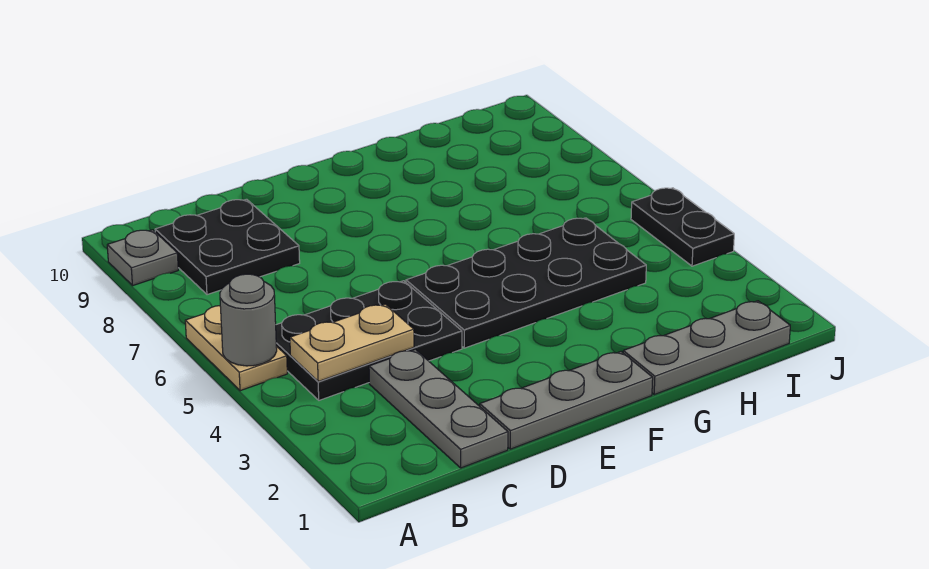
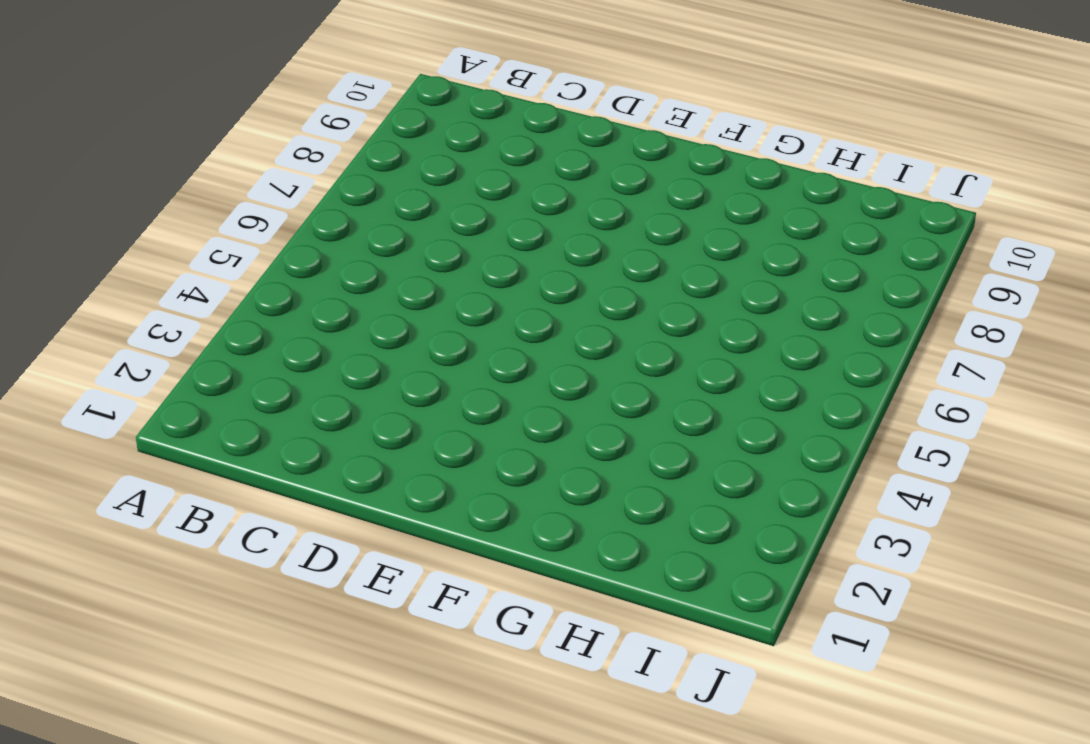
none -> tan plate A5:A6 level 1
none -> grey plate A9 level 1

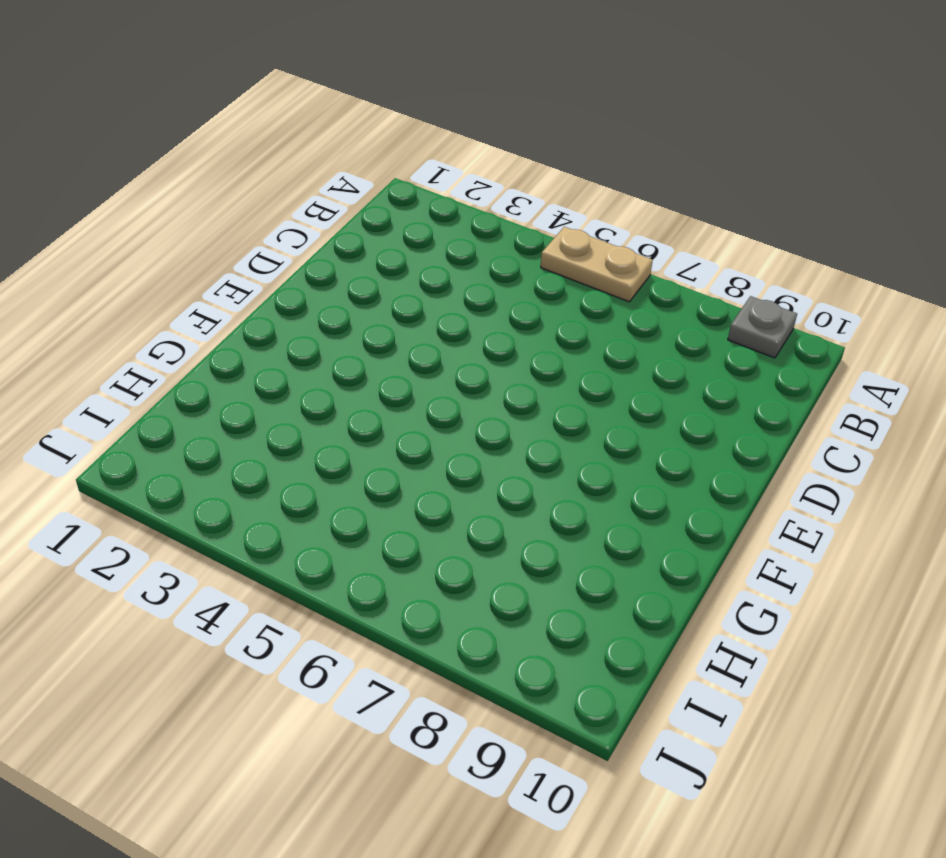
none -> black plate B4:D5 level 1
none -> black plate B8:C9 level 1

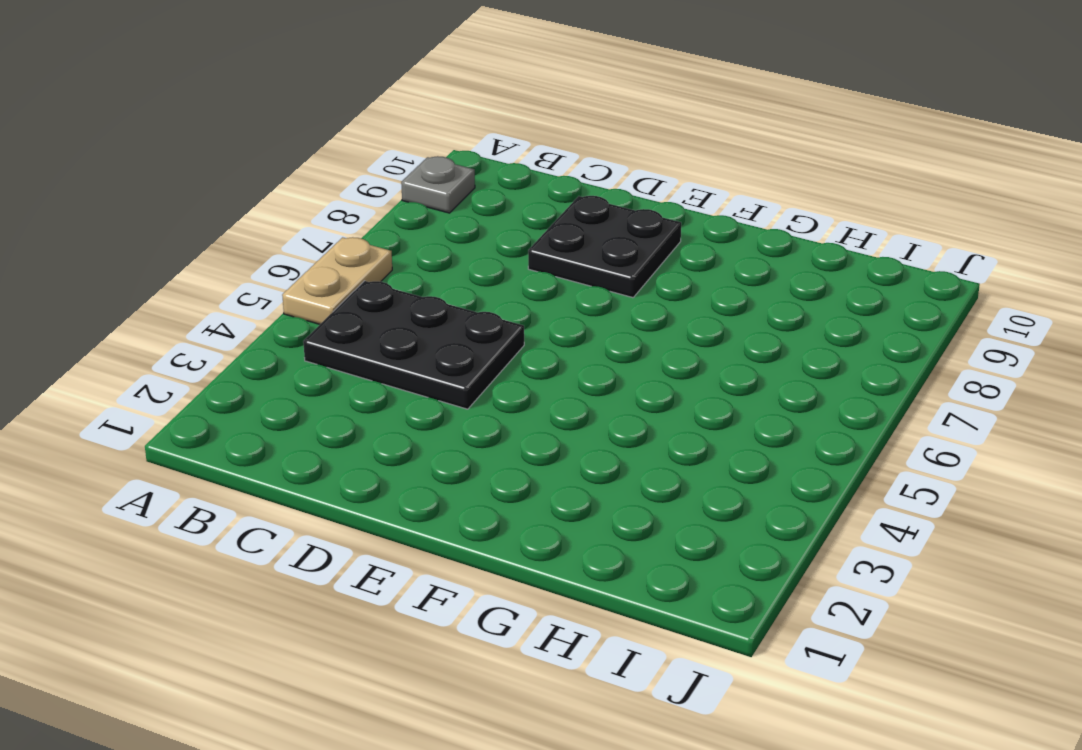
black plate D8:E9 level 1 -> black plate B8:C9 level 1
none -> grey plate C1:C3 level 1
none -> grey plate D1:F1 level 1

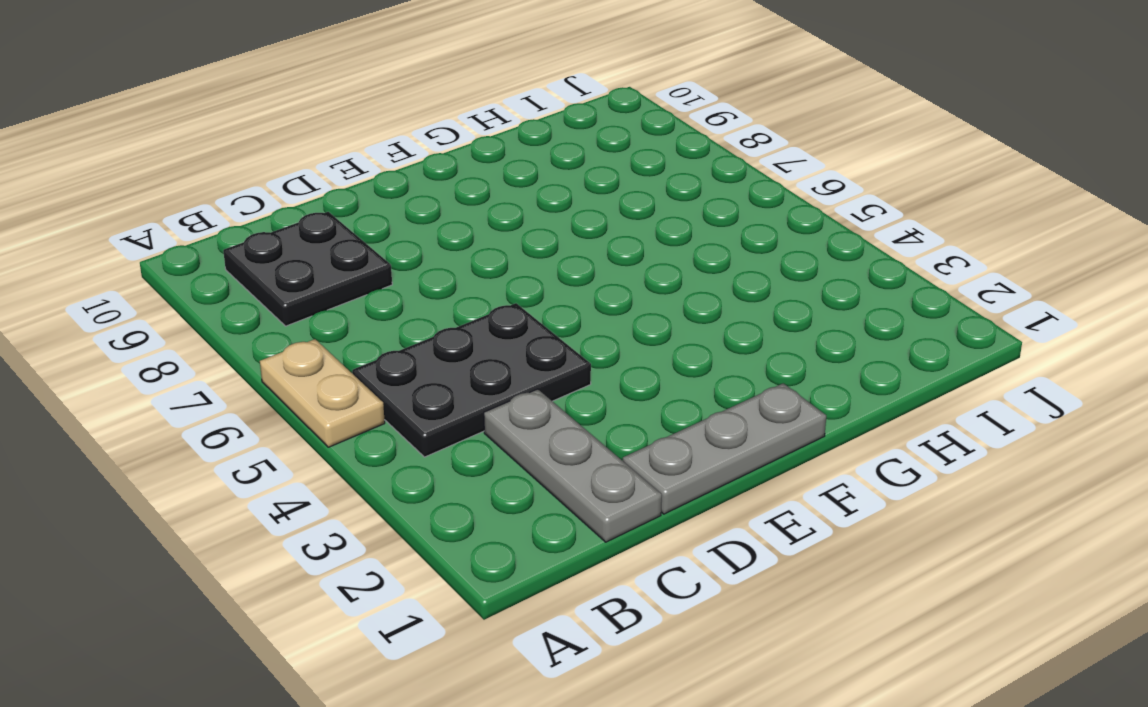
none -> grey plate A9 level 1
none -> black plate E4:H5 level 1

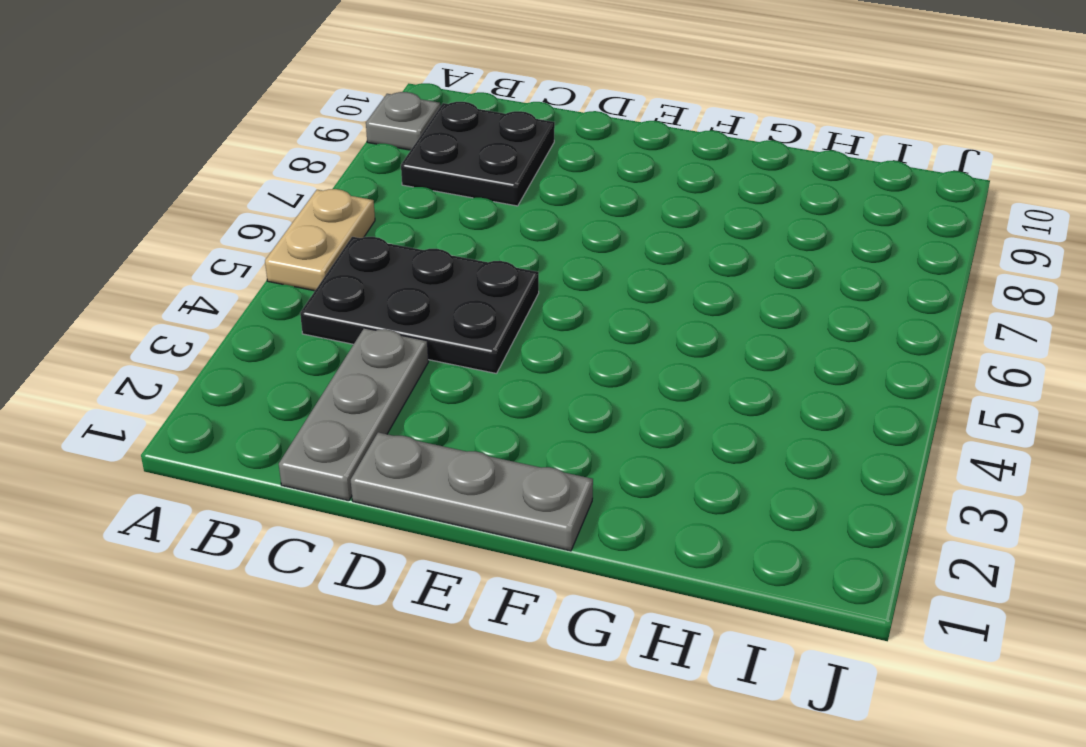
none -> black plate E4:H5 level 1
none -> grey plate G1:I1 level 1

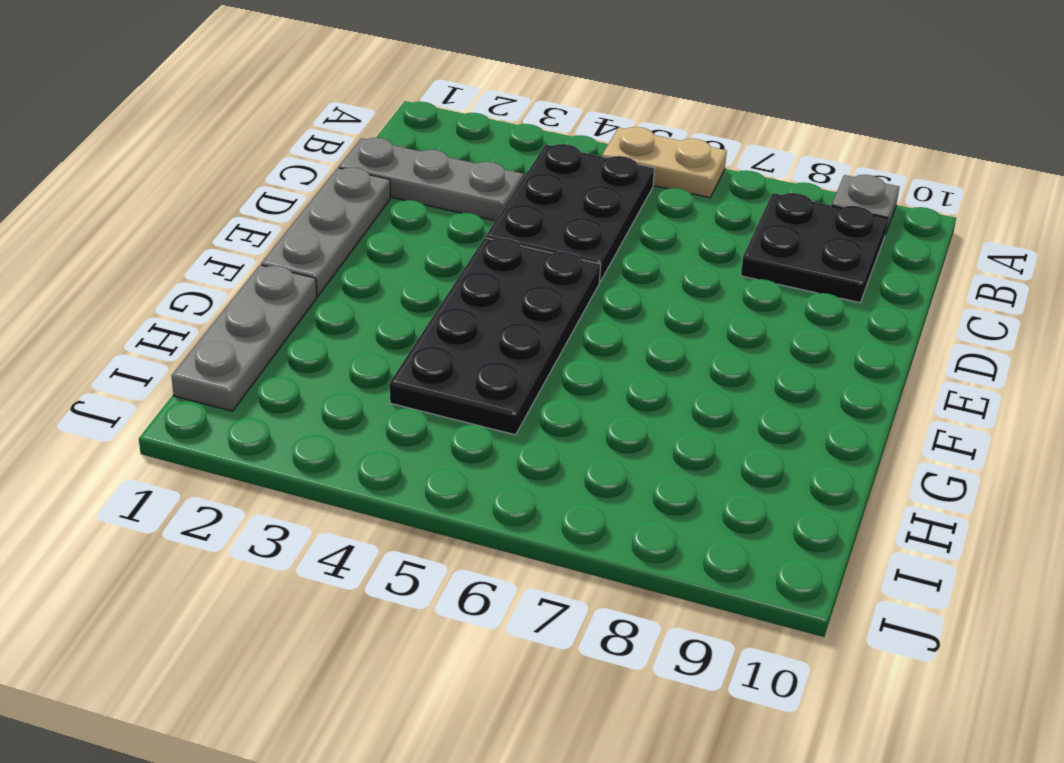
none -> black plate J4:J5 level 1
none -> grey round brick A5 level 2

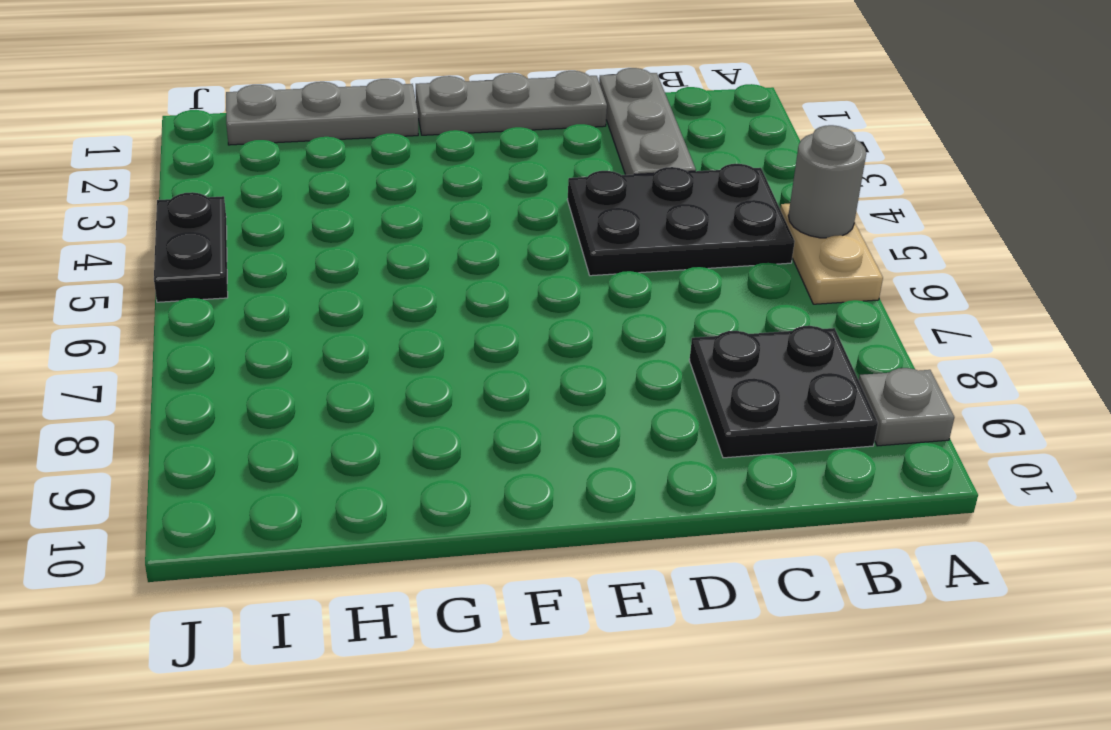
none -> black plate E4:H5 level 1
none -> tan plate B4:C4 level 2

